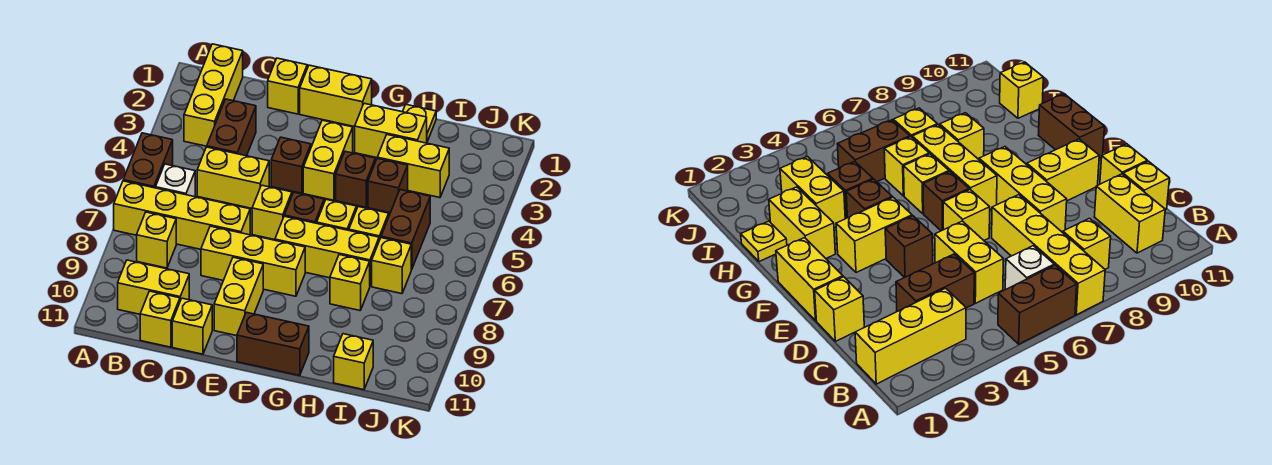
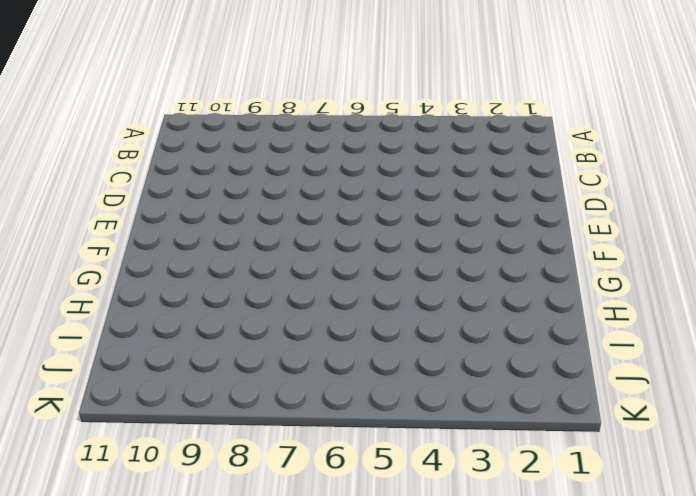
none -> brown brick A5:A6 level 1
none -> yellow brick A7:D7 level 1
none -> yellow brick B1:B3 level 1
none -> white brick B6 level 1

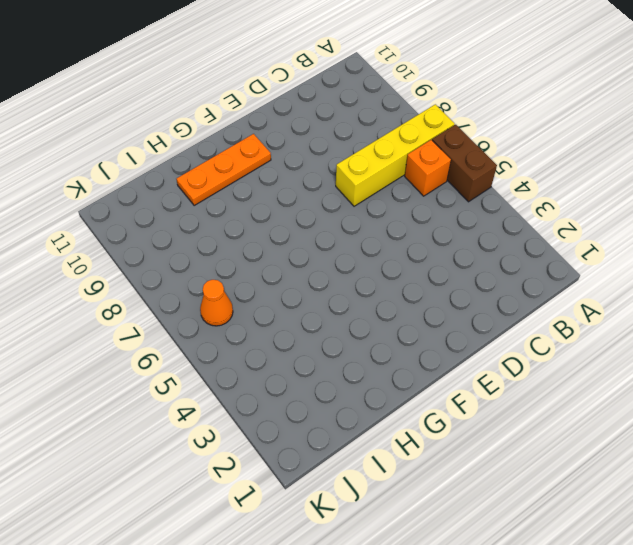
orange brick B6 level 1 -> white brick B6 level 1
orange plate F10:H10 level 1 -> none
orange cone J6 level 1 -> none
none -> yellow brick B1:B3 level 1
none -> yellow brick B8 level 1
none -> yellow brick B10:C10 level 1
none -> brown brick C3:C4 level 1

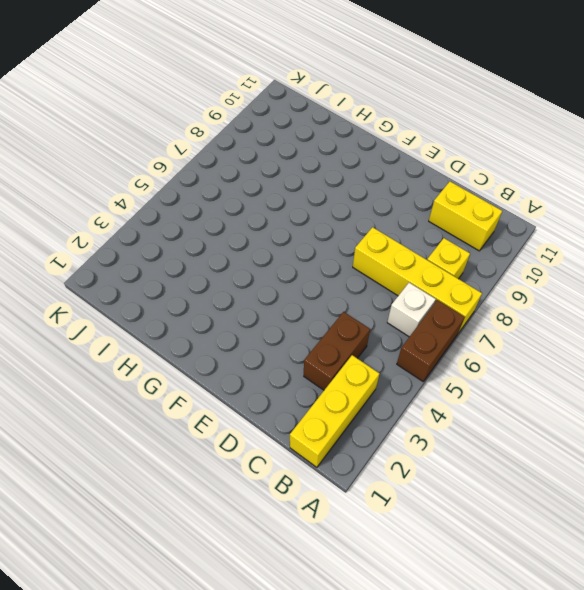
none -> yellow brick C5:D5 level 1
none -> yellow brick C11 level 1
none -> yellow brick D1 level 1
none -> yellow brick D8:F8 level 1

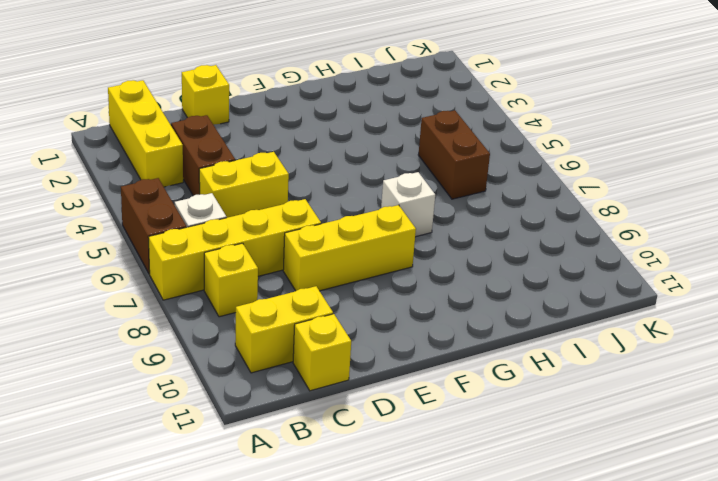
white brick G7 level 1 -> yellow brick F7:H7 level 1
none -> yellow brick D11 level 1
none -> yellow brick E1:F1 level 1
none -> brown brick E4 level 1
none -> yellow brick E6 level 1

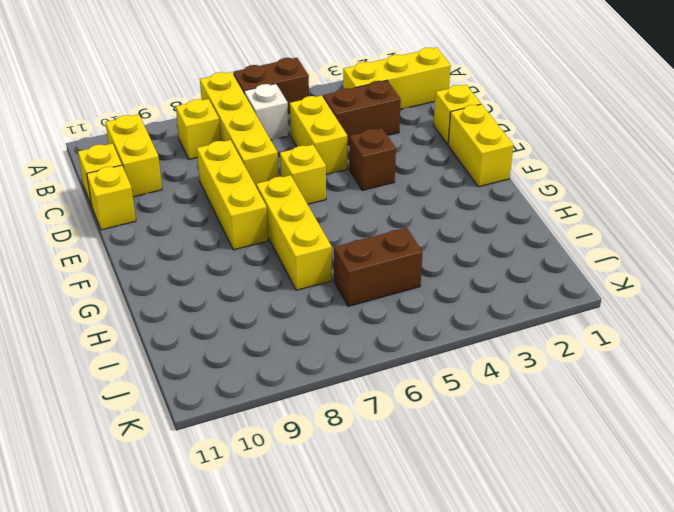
none -> yellow brick E9:E10 level 1
none -> yellow brick F3:F4 level 1
none -> brown brick F6 level 1
none -> brown brick F11:G11 level 1

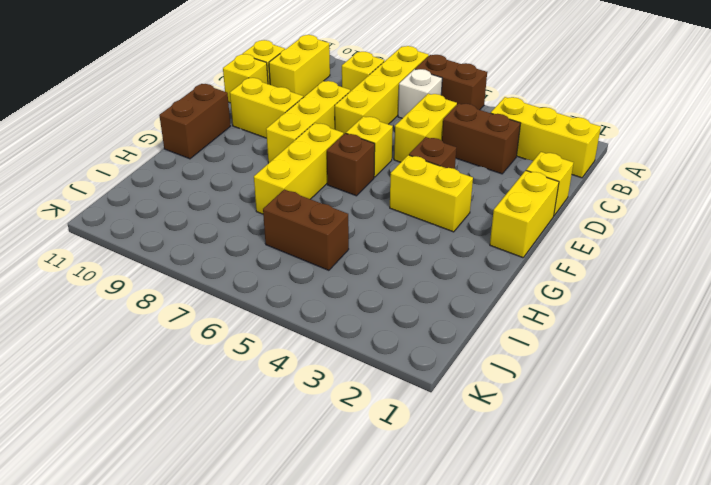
none -> yellow brick G2:H2 level 1
none -> brown brick G4 level 1
none -> yellow brick G6 level 1
none -> yellow plate H1 level 1

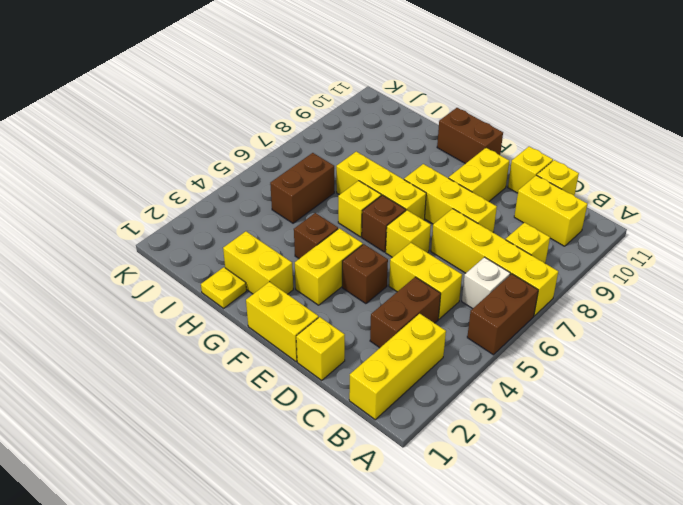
none -> yellow brick H3:I3 level 1
none -> brown brick H4 level 1
none -> yellow brick H6 level 1
none -> yellow brick H8 level 1

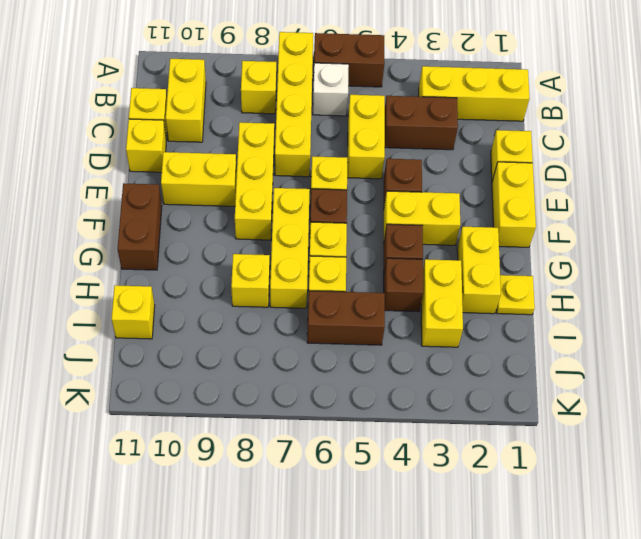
none -> yellow brick I7 level 1

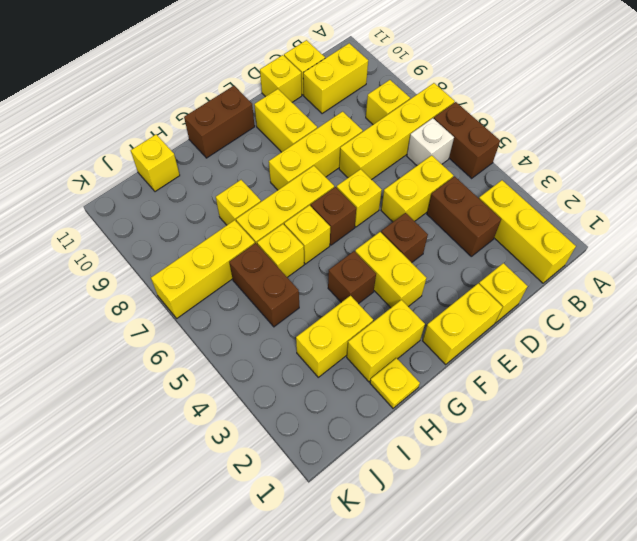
yellow brick I7:K7 level 1 -> yellow brick I7 level 1
none -> brown brick H4 level 1

